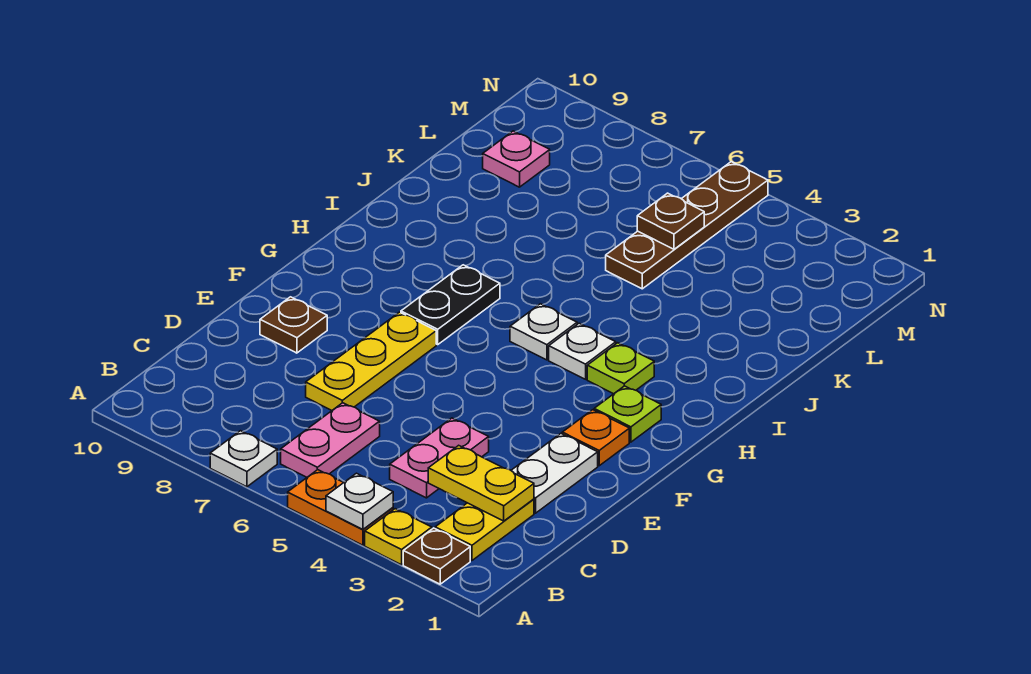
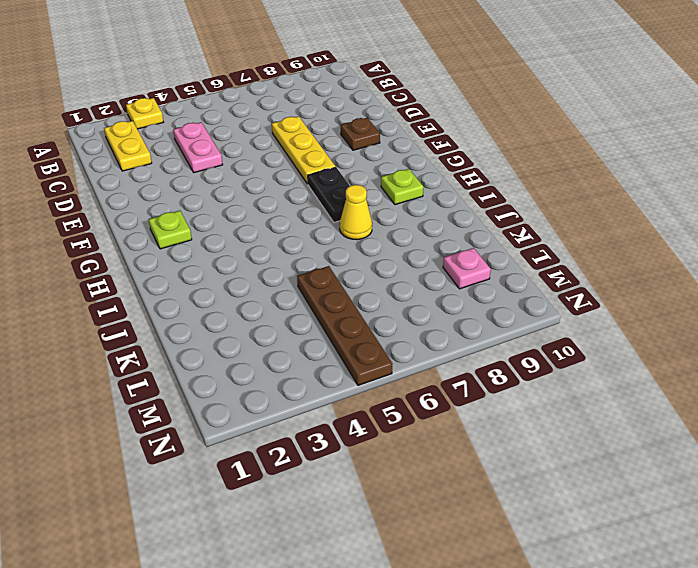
lime plate H9 level 1 -> lime plate H3 level 1
yellow cone I7 level 1 -> none
none -> brown plate A2 level 1
none -> orange plate A4:A5 level 1
none -> white plate A7 level 1

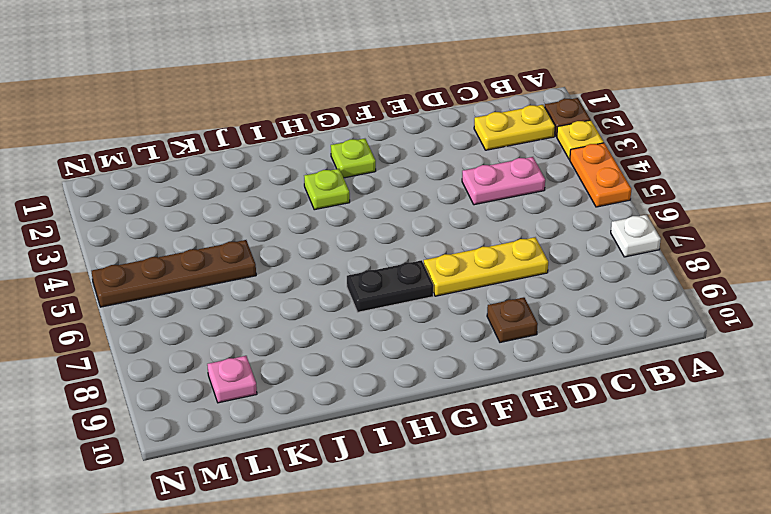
none -> pink plate B6:C6 level 1
none -> white plate D2:E2 level 1
none -> orange plate F2 level 1

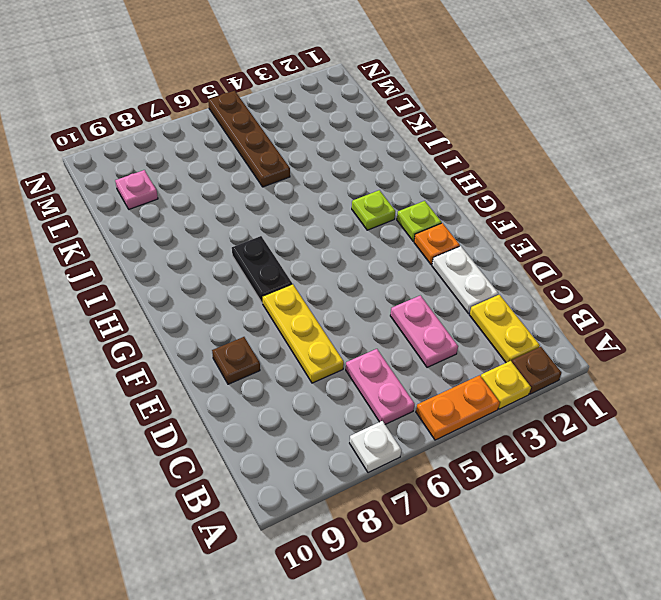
none -> white plate H4 level 1
none -> white plate H5 level 1
none -> white plate A4 level 2

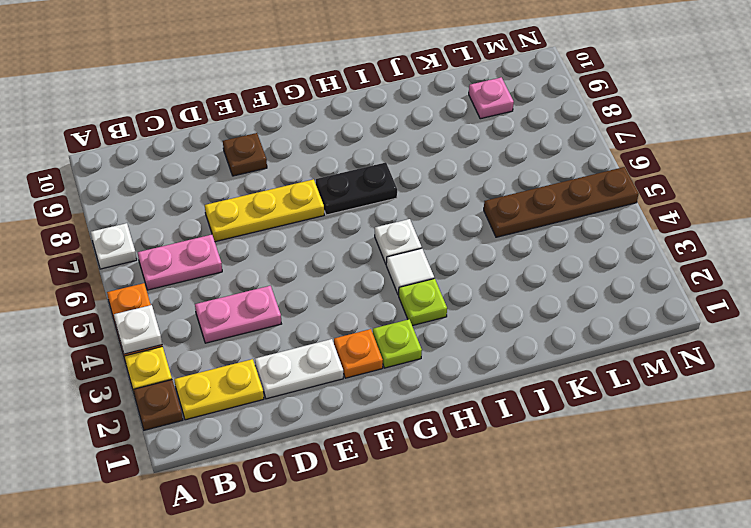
white tile H4 level 1 -> white plate H4 level 1
none -> yellow plate C2:C3 level 2
none -> brown plate L5 level 2

